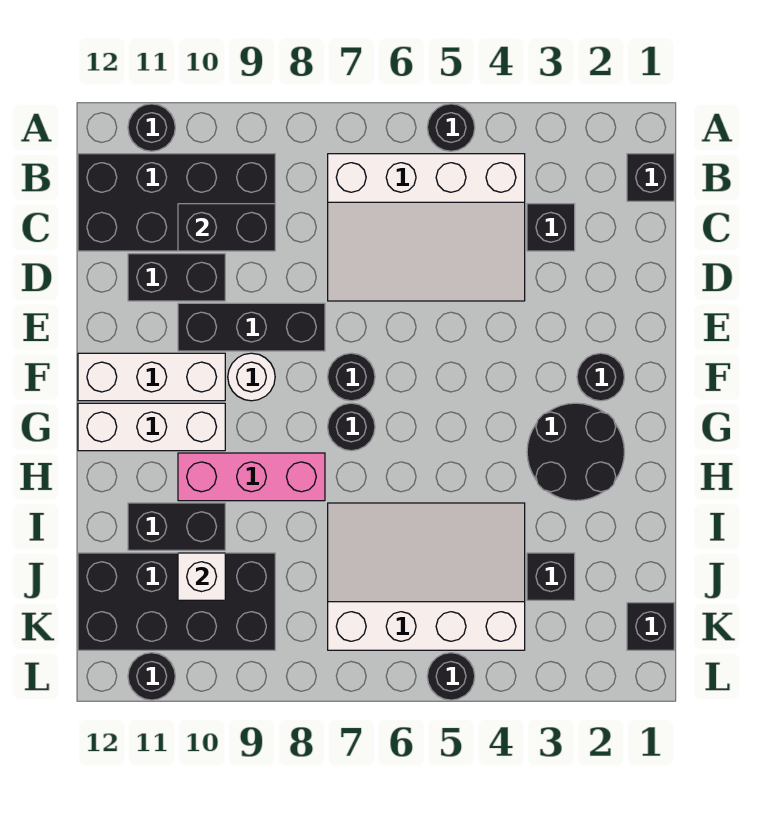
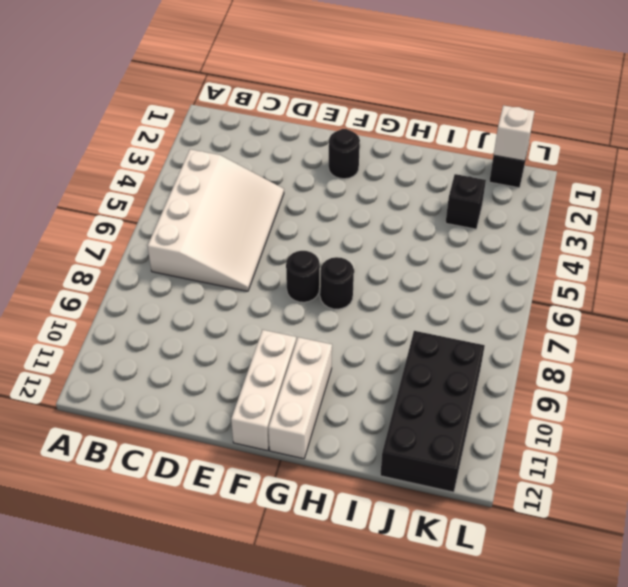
white brick K1 level 2 -> white brick J10 level 2
none -> black round brick A5 level 1
none -> black round brick A11 level 1
none -> black brick B1 level 1

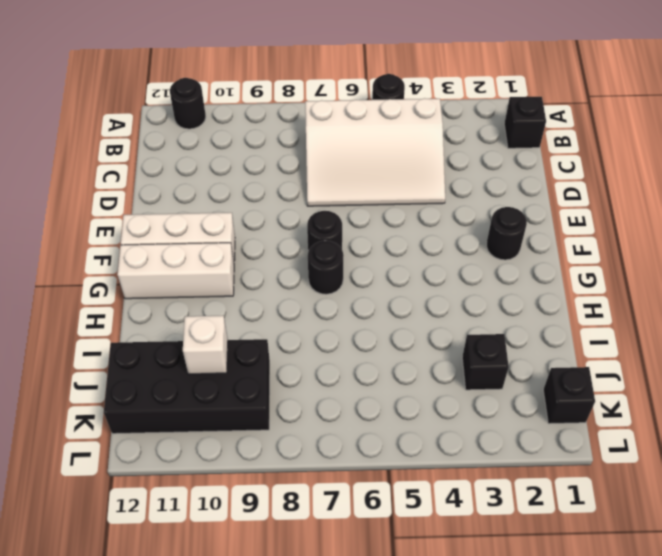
none -> black brick B9:C12 level 1
none -> black brick C3 level 1
none -> black brick D10:D11 level 1

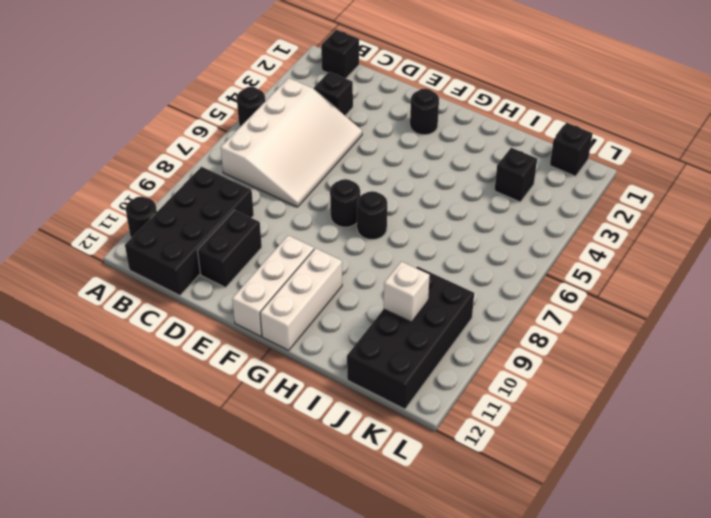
none -> black brick E8:E10 level 1
none -> white round brick F9 level 1
none -> black round brick G2:H3 level 1

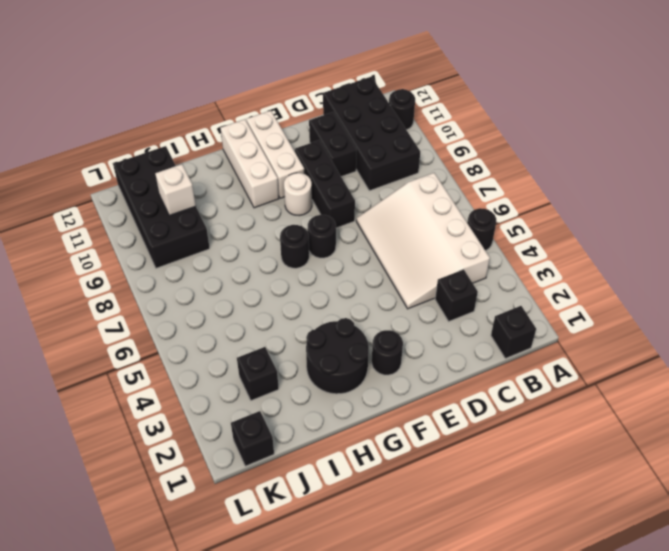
none -> pink brick H8:H10 level 1
none -> white slope I4:K7 level 1 top K
none -> black brick I10:I11 level 1

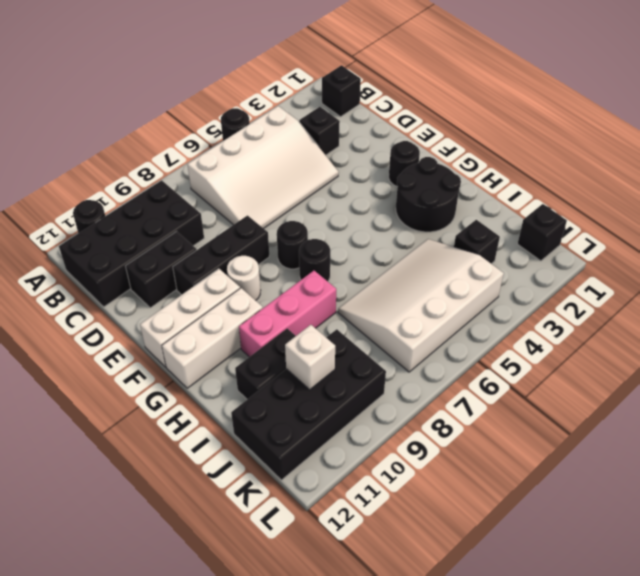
none -> black round brick L5 level 1
none -> black round brick L11 level 1
none -> black brick C9:C10 level 2

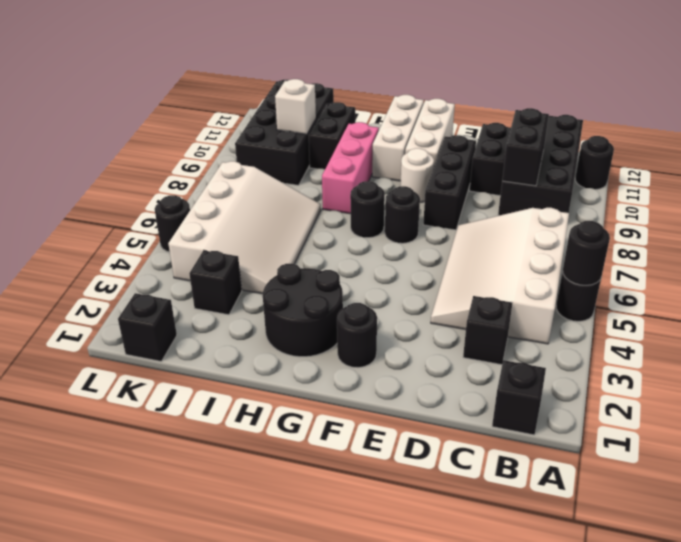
black round brick A5 level 2 -> black round brick L11 level 1

